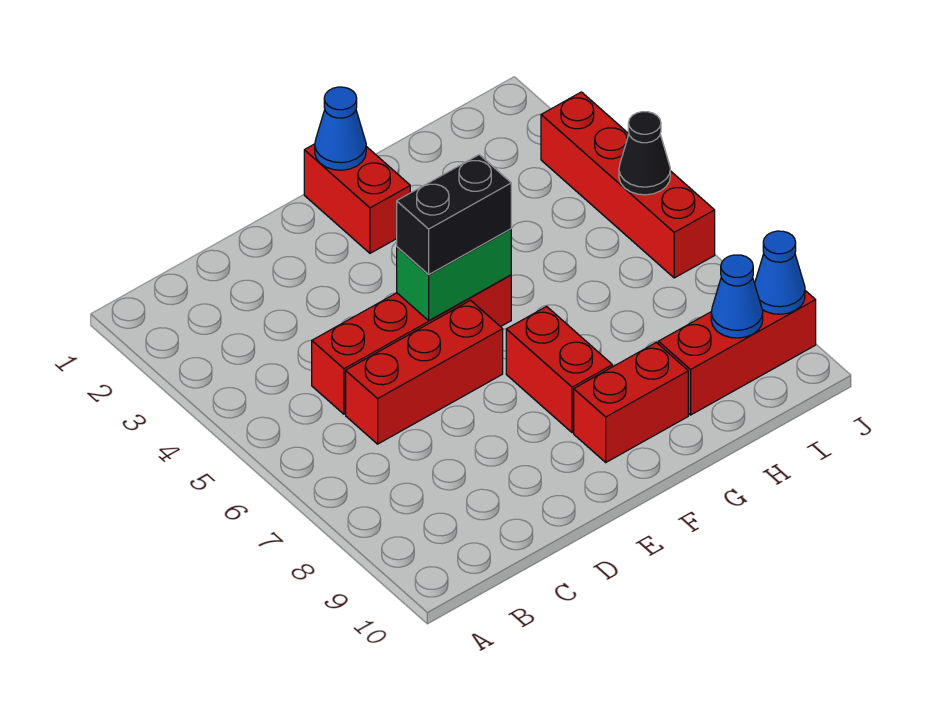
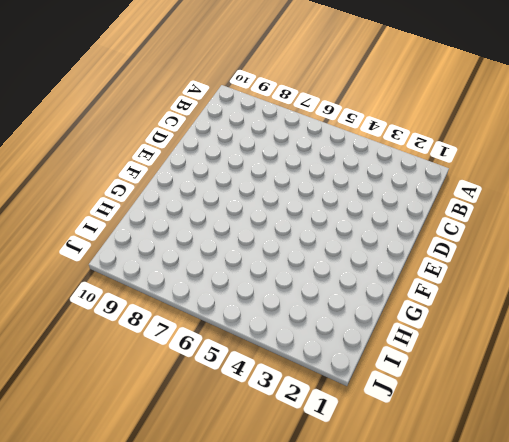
none -> red brick C5:F5 level 1
none -> red brick C6:E6 level 1
none -> red brick F1:F2 level 1

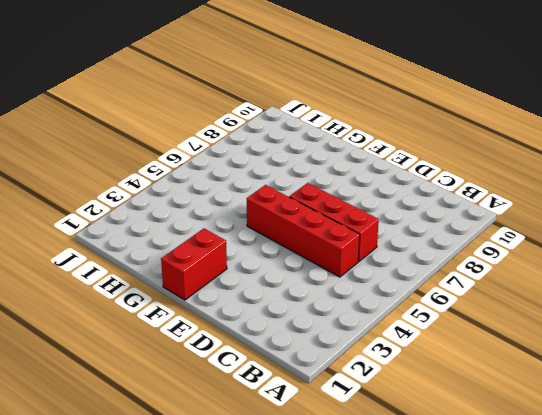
none -> red brick F7:F8 level 1
none -> red brick F9:G9 level 1
none -> red brick H9:J9 level 1

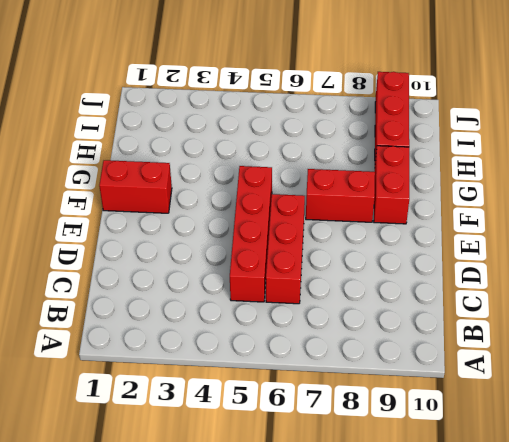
none -> red brick J3:J6 level 1
none -> green brick E5:F5 level 2
none -> blue cone F1 level 2

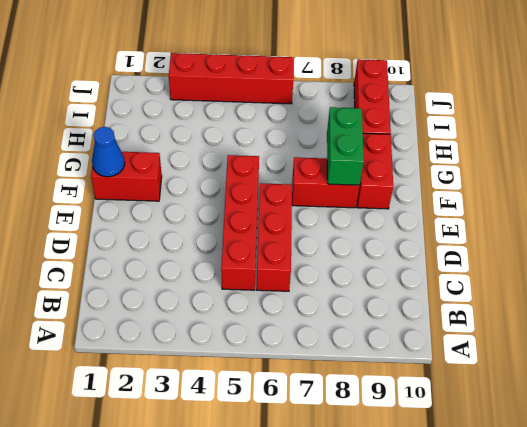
green brick F8:G8 level 2 -> green brick E5:F5 level 2
none -> blue cone I9 level 2
none -> black cone J5 level 2
none -> blue cone J9 level 2

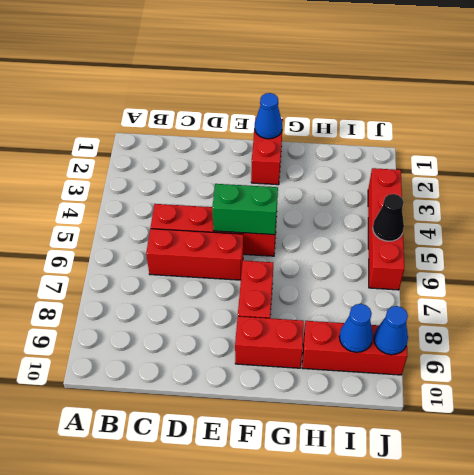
none -> black brick E5:F5 level 3

